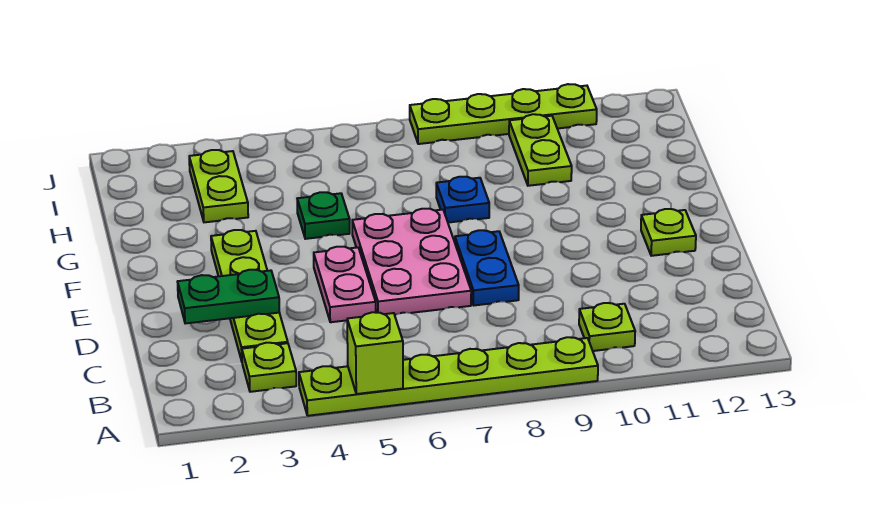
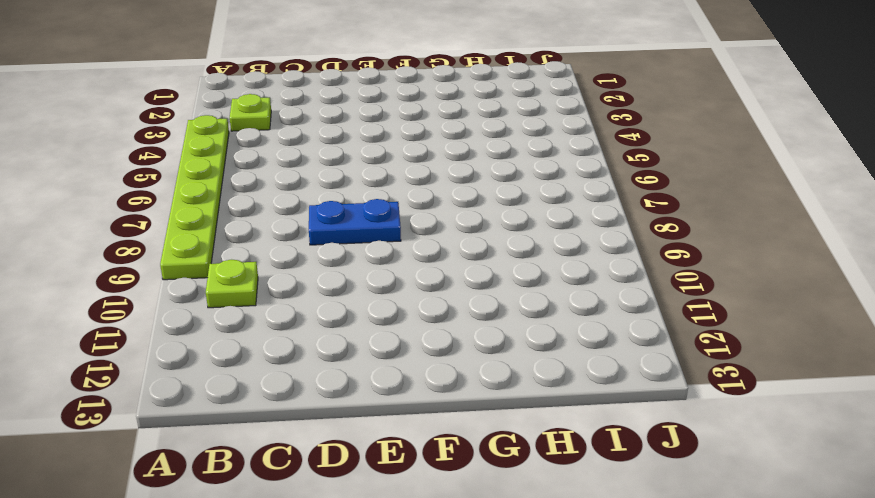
none -> lime plate C3:F3 level 1
none -> pink plate D5:E5 level 1
none -> pink plate D6:F7 level 1

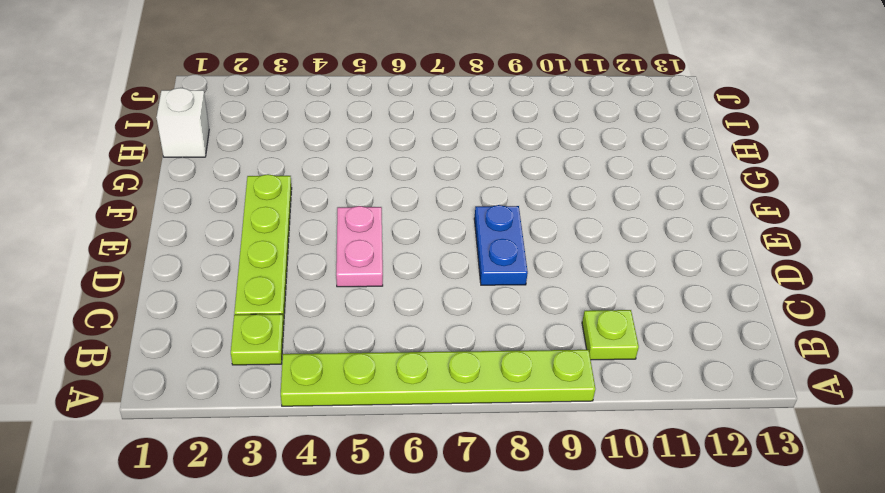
white brick H1 level 1 -> none
none -> pink plate D6:F7 level 1
none -> lime plate E12 level 1
none -> green plate G5 level 1

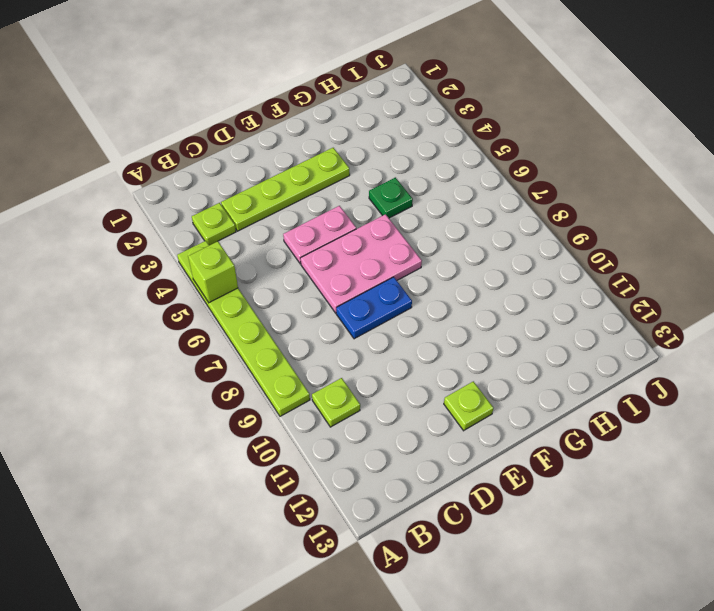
none -> blue plate G8 level 1
none -> lime plate H3:I3 level 1
none -> lime plate H10:I10 level 1

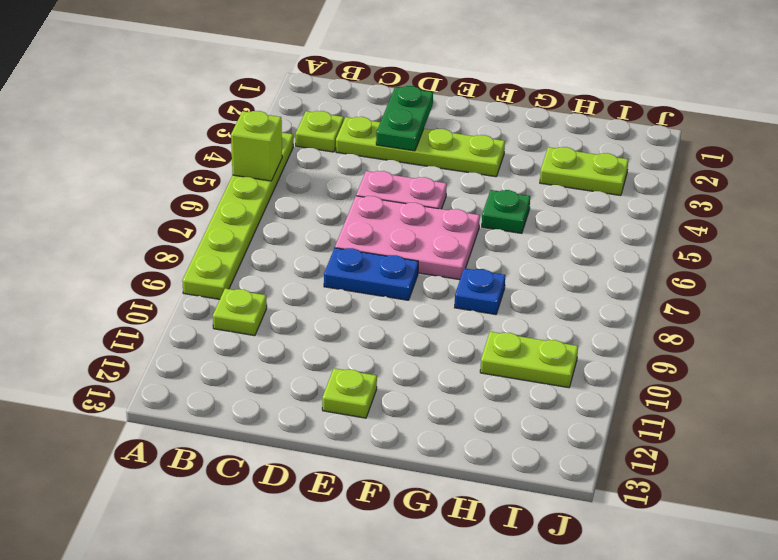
none -> lime plate J8:J11 level 1

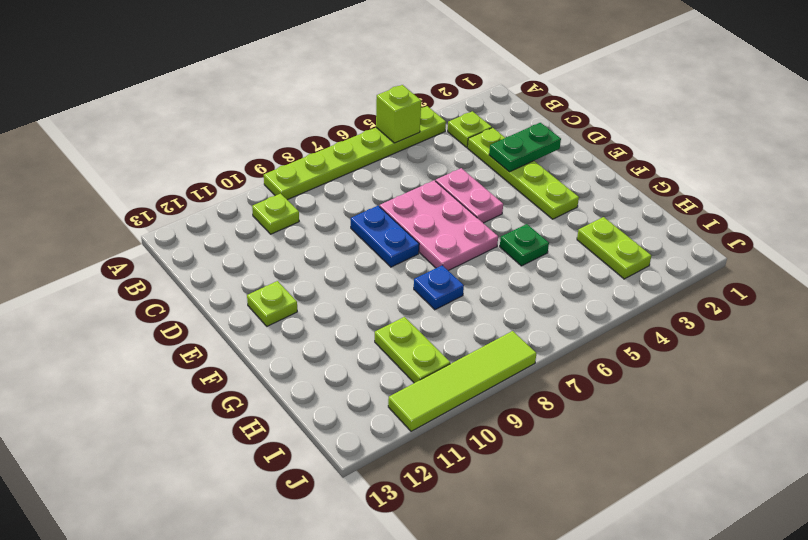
lime tile J8:J11 level 1 -> lime plate J8:J11 level 1

